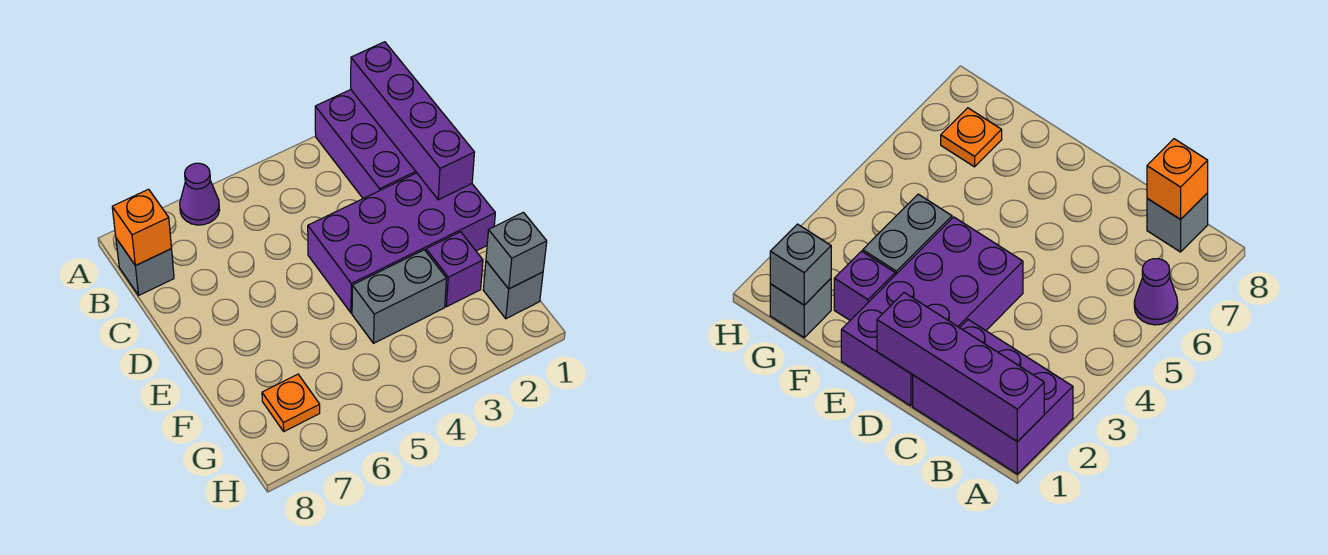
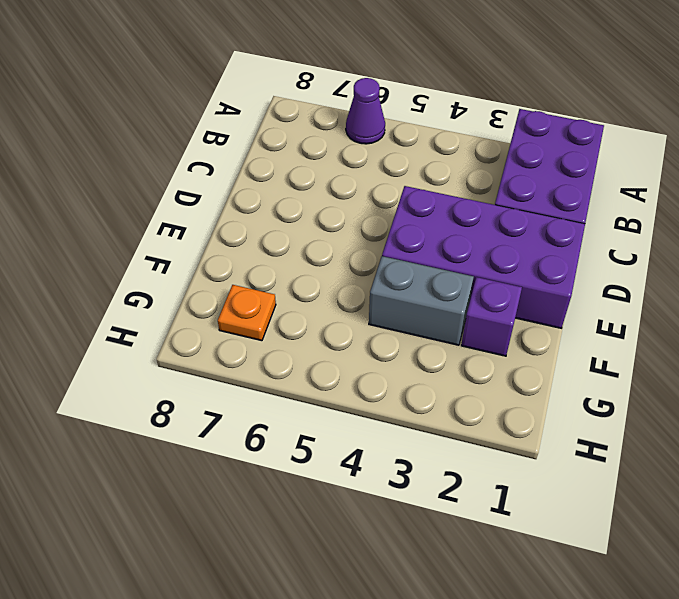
none -> grey brick B8 level 1
none -> grey brick G1 level 1

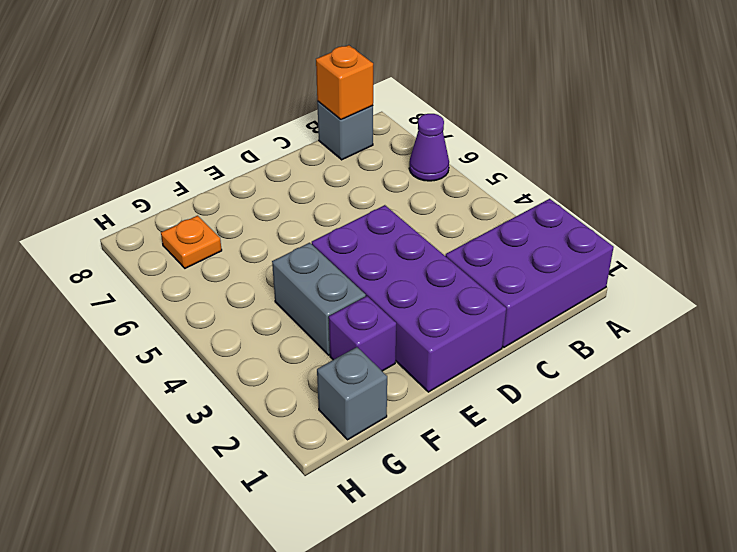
none -> purple brick A1:D1 level 2
none -> grey brick G1 level 2

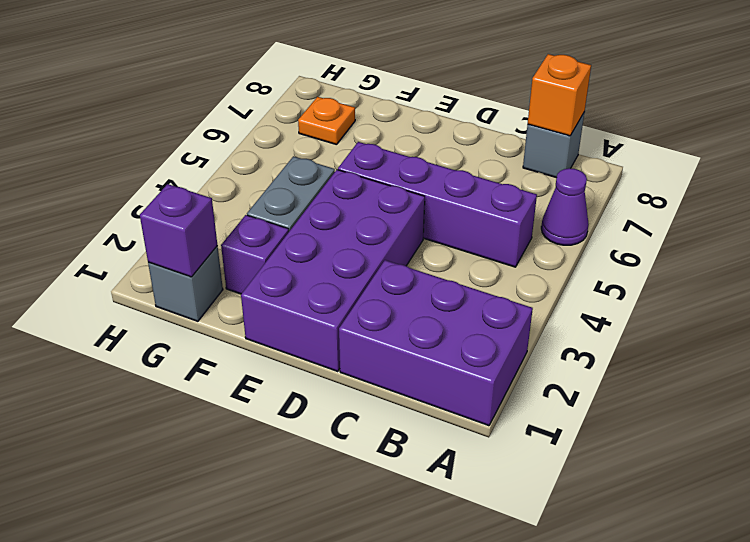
purple brick B5:E5 level 1 -> purple brick A1:D1 level 2
purple brick G1 level 2 -> grey brick G1 level 2

